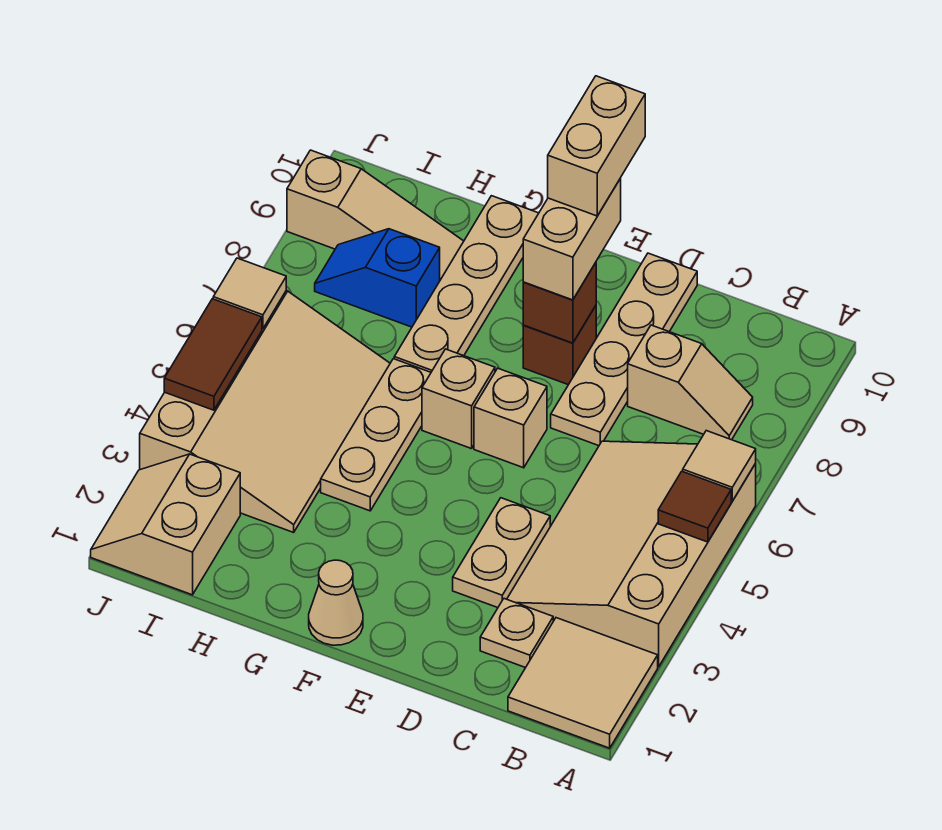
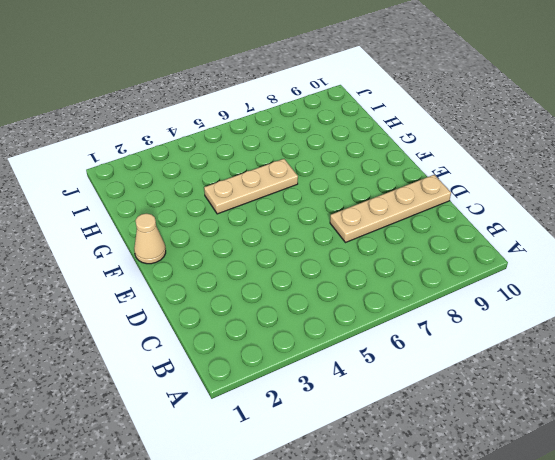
none -> tan tile A1:B2 level 1
none -> tan slope A3:C6 level 1 top A
none -> tan slope B8:C8 level 1 top C

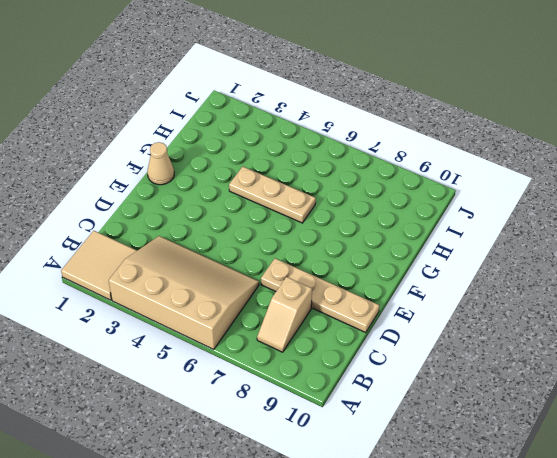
none -> tan plate C2 level 1
none -> tan plate D3:D4 level 1
none -> tan brick E6 level 1

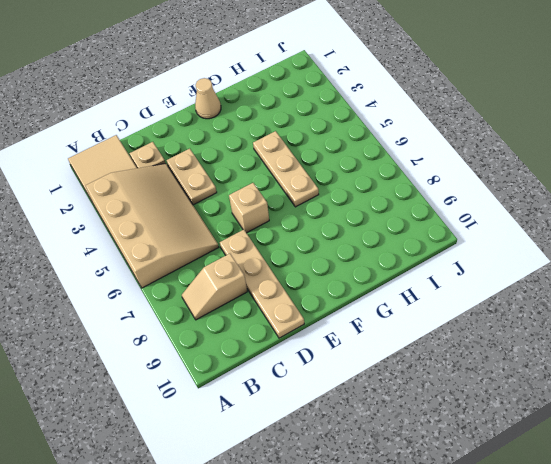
none -> brown brick E8 level 1
none -> tan brick F6 level 1
none -> tan plate G7:G10 level 1

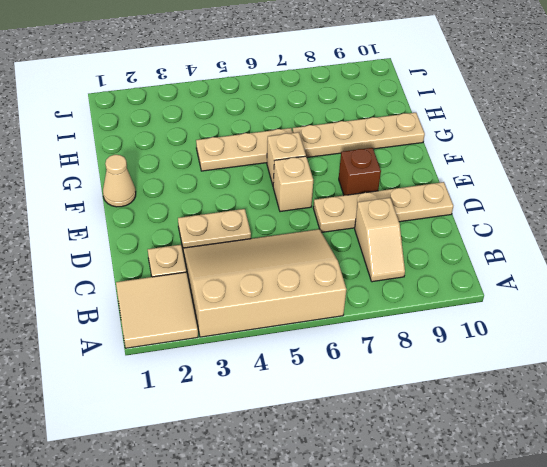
none -> tan slope H3:J6 level 1 top J
none -> blue slope H8:I8 level 1 top H
none -> tan slope H9:J9 level 1 top J

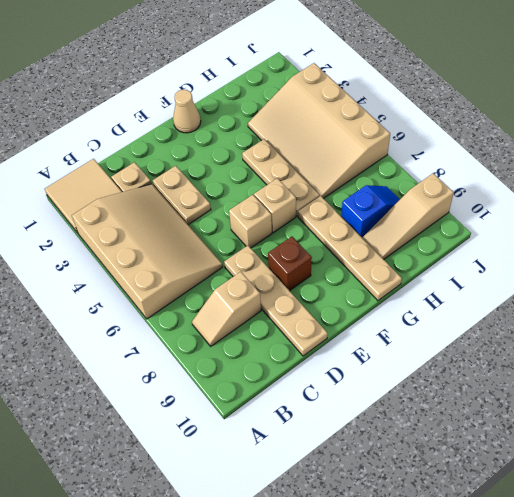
none -> tan slope I1:J2 level 1 top I
none -> brown tile A5 level 2
none -> tan tile A6 level 2

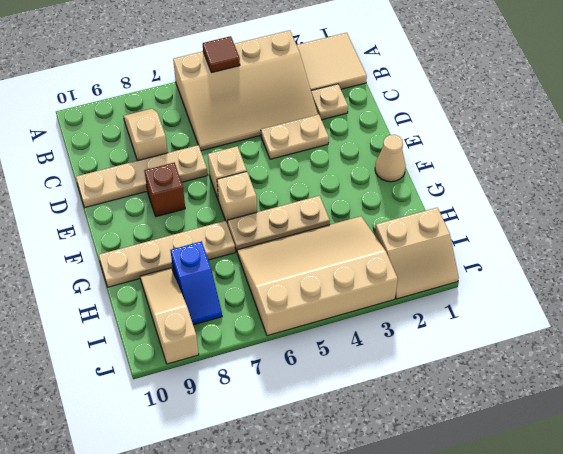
none -> tan tile A6 level 2
none -> brown brick E8 level 2
none -> brown tile J4:J5 level 2

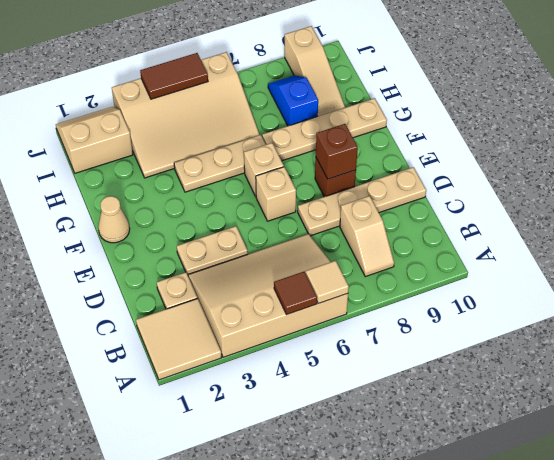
none -> tan tile J6 level 2
none -> tan brick E8:E9 level 3
none -> tan brick E9:E10 level 4

